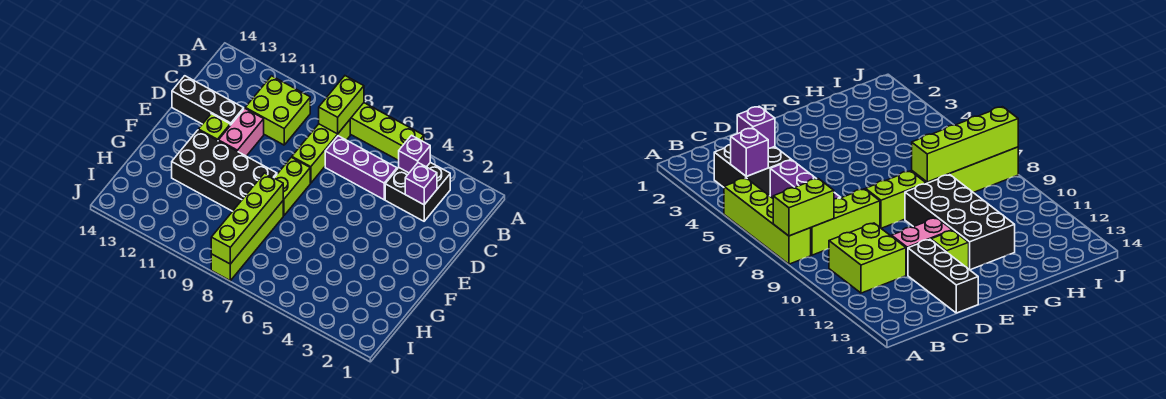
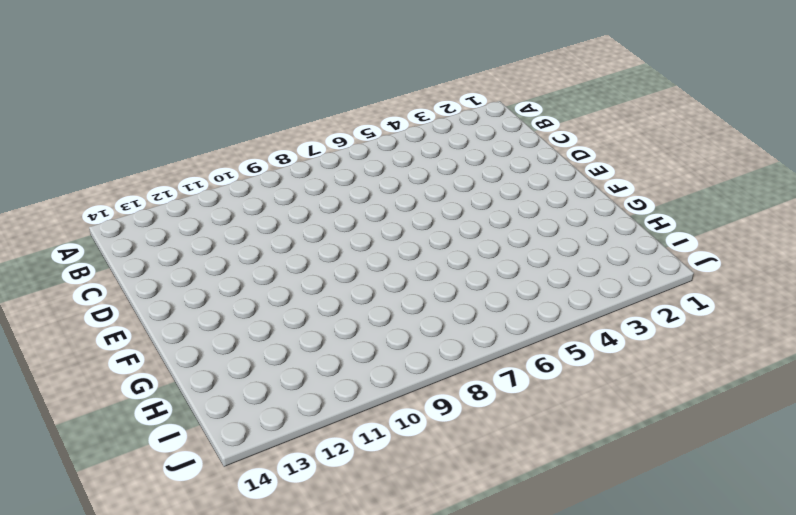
none -> lime brick A5:A8 level 1
none -> black brick B3:C4 level 1
none -> lime brick B8:D8 level 1

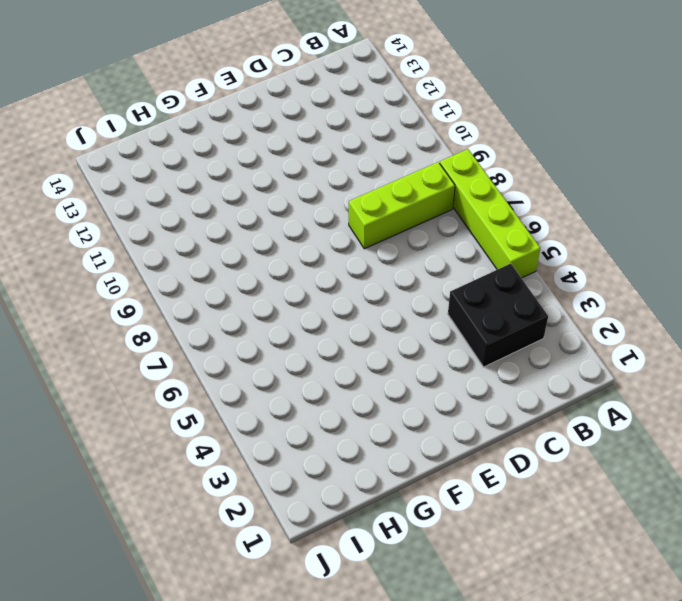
none -> lime brick B10:C11 level 1
none -> purple brick C5:C7 level 1
none -> pink brick D11:E11 level 1

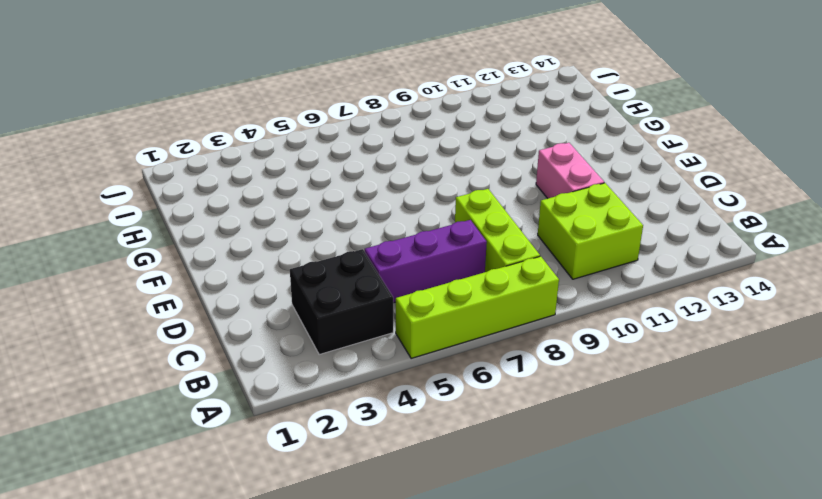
none -> black brick D12:D14 level 1
none -> lime brick E8:F8 level 1
none -> lime brick E12 level 1

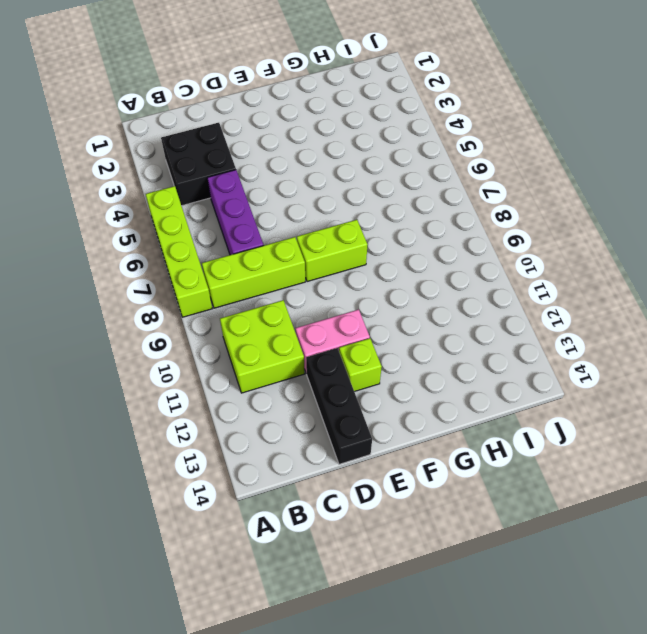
none -> black brick F9:G12 level 1
none -> lime brick G8:J8 level 1
none -> lime brick A8:B8 level 2

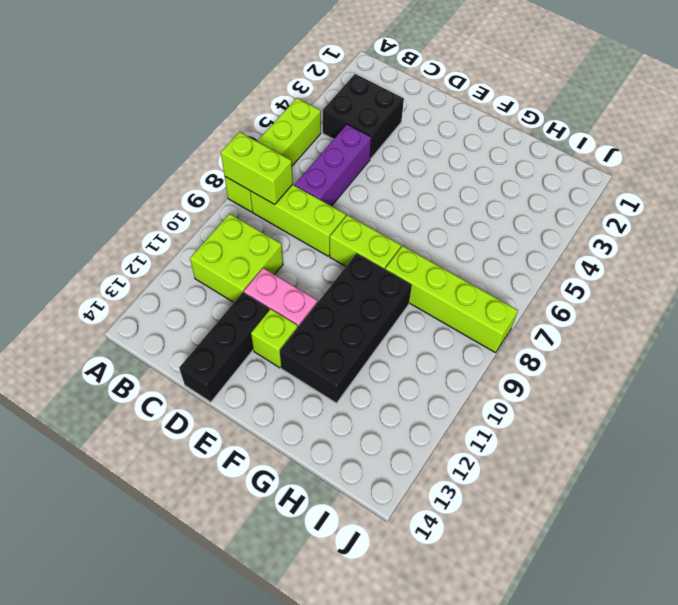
none -> purple brick B4 level 2
none -> purple brick C3 level 2
none -> lime brick G8:J8 level 2

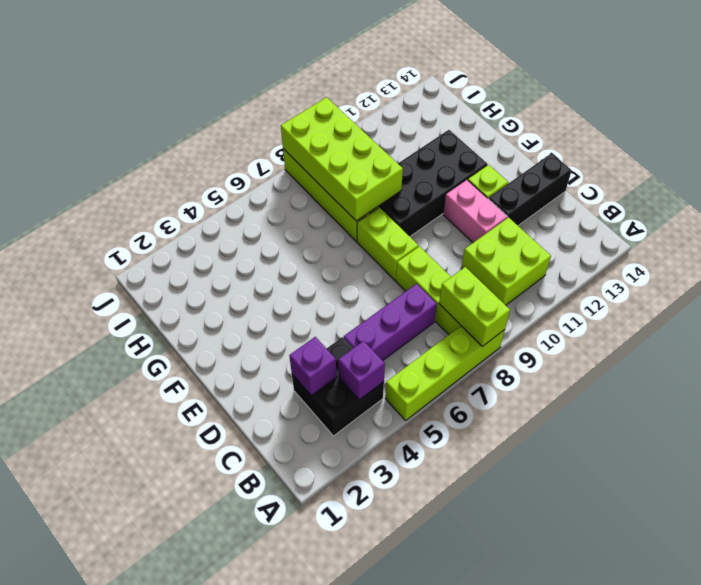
lime brick G8:J9 level 2 -> lime brick G8:J8 level 2

